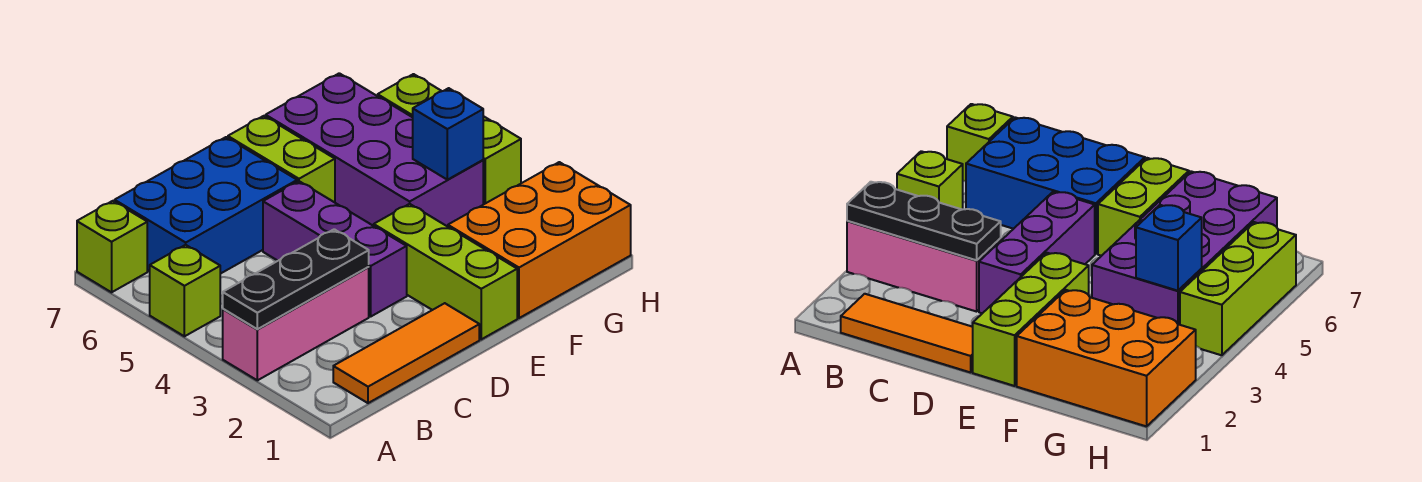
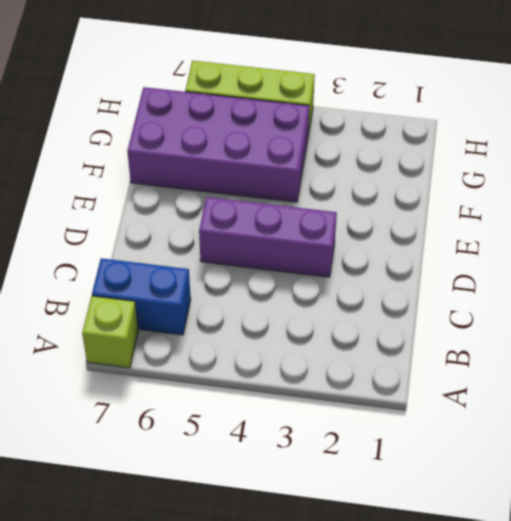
blue brick B6:B7 level 1 -> blue brick B6:D7 level 1
none -> pink brick A3:C3 level 1
none -> lime brick A5 level 1
none -> orange tile B1:D1 level 1

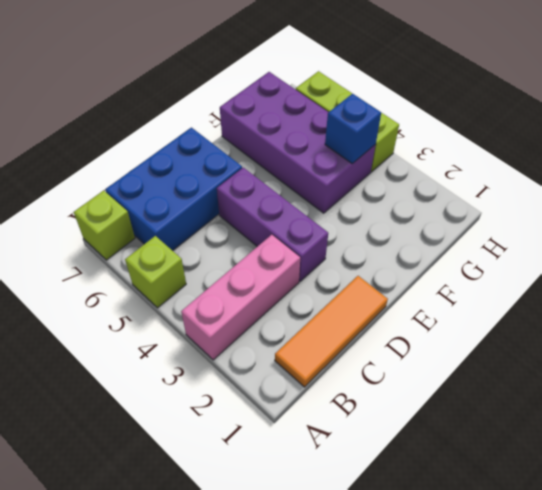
none -> lime brick E1:E3 level 1
none -> lime brick E6:E7 level 1
none -> orange brick F1:H2 level 1

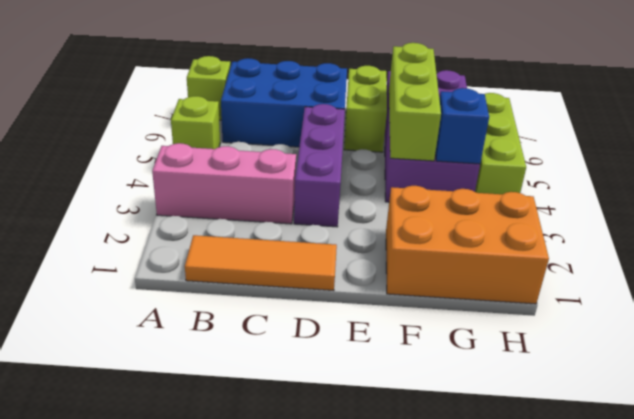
lime brick F4:F6 level 2 -> lime brick E1:E3 level 1
none -> black plate A3:C3 level 2

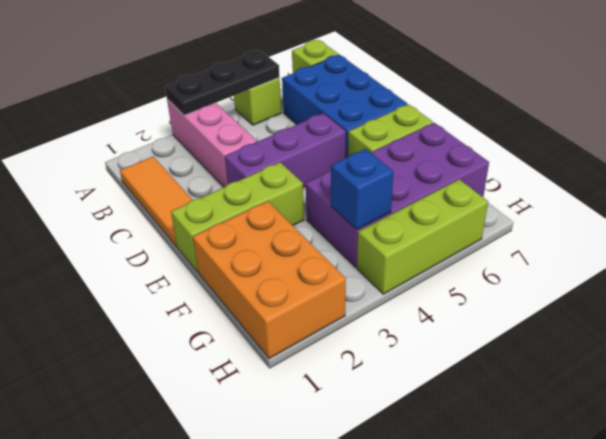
black plate A3:A5 level 2 -> black plate A3:C3 level 2

